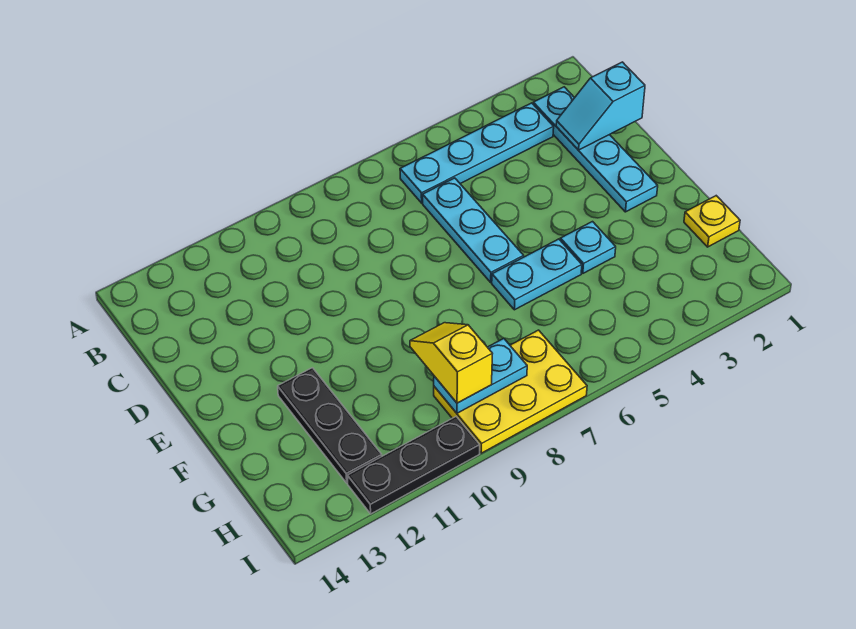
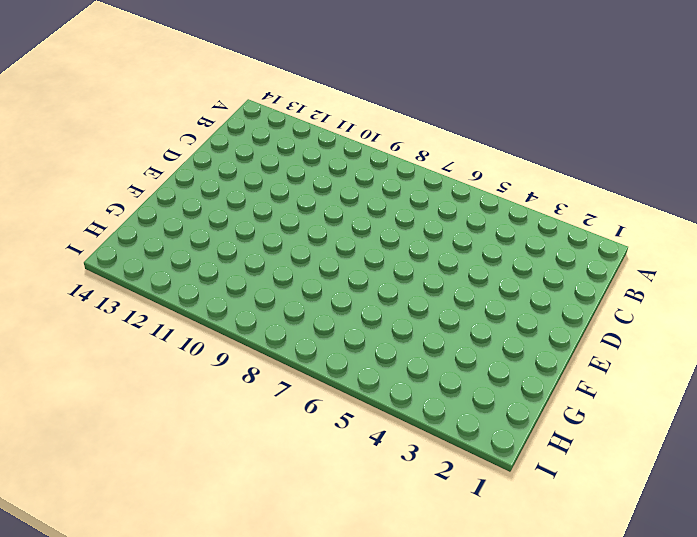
none -> cyan plate B2:E2 level 1
none -> cyan plate B3:B6 level 1
none -> cyan plate C6:E6 level 1

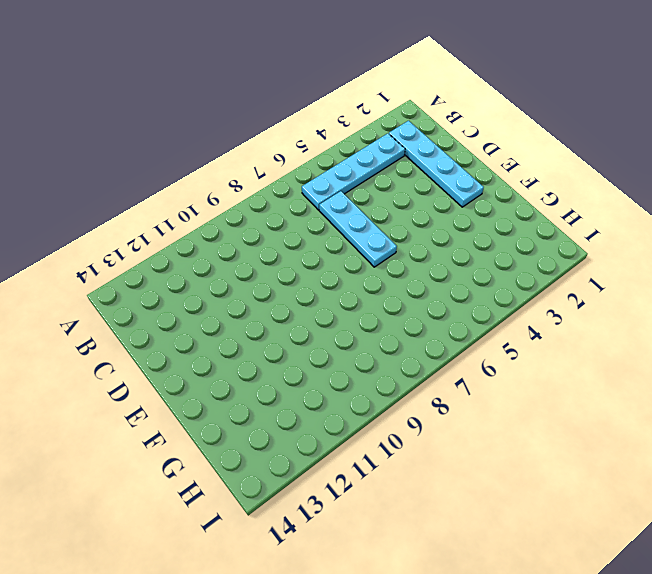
none -> cyan plate F4 level 1
none -> cyan plate F5:F6 level 1
none -> black plate F12:H12 level 1

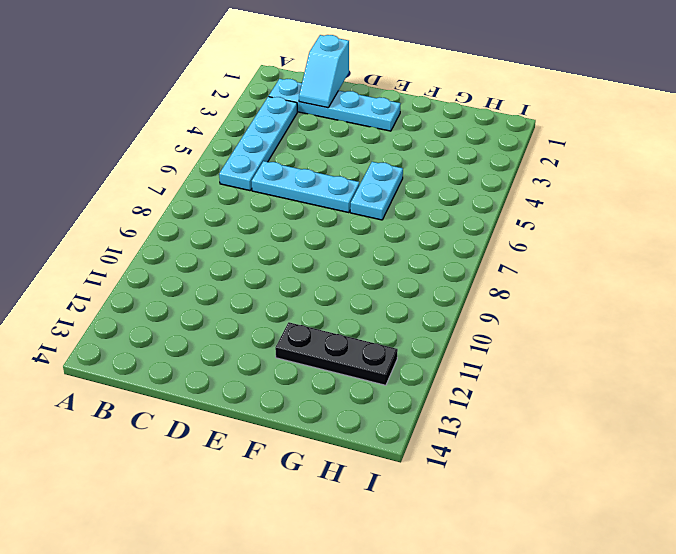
none -> cyan plate F4 level 1
none -> yellow plate G1 level 1
none -> yellow plate H7:I9 level 1

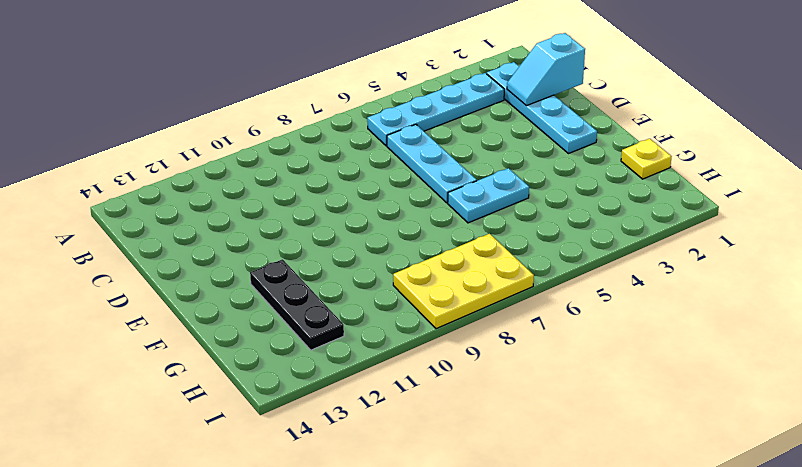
none -> cyan plate F4 level 1
none -> black plate I10:I12 level 1
none -> cyan plate H8:H9 level 2

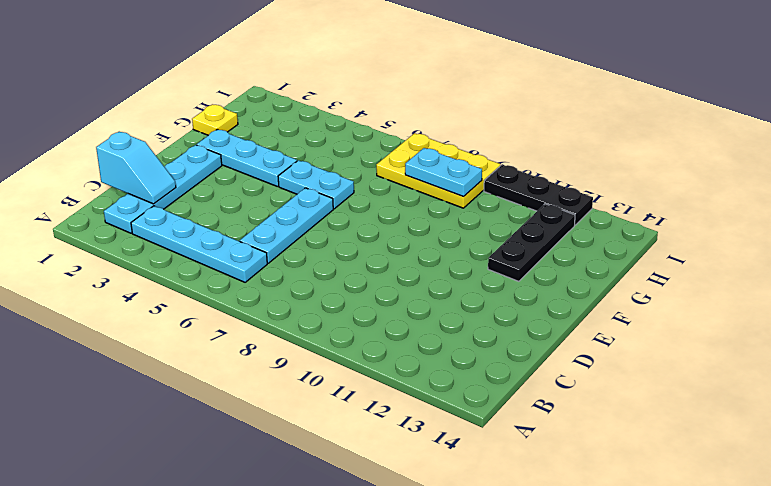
cyan plate F2:F4 level 1 -> cyan plate F4 level 1
none -> yellow slope G9:H9 level 3 top H

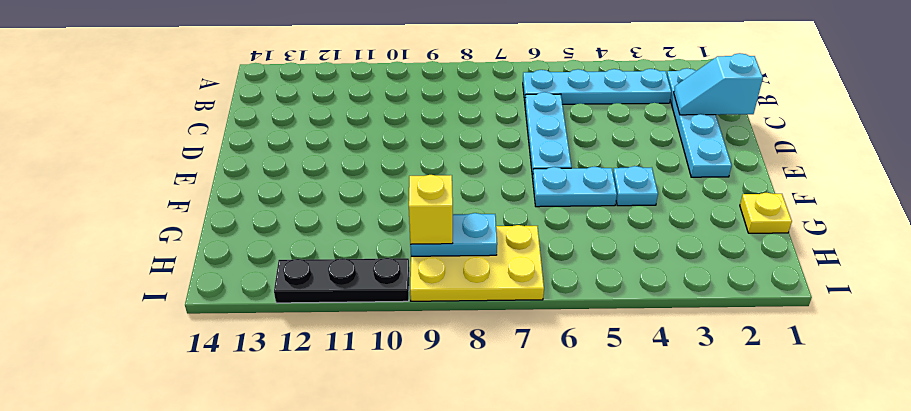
none -> black plate F12:H12 level 1

